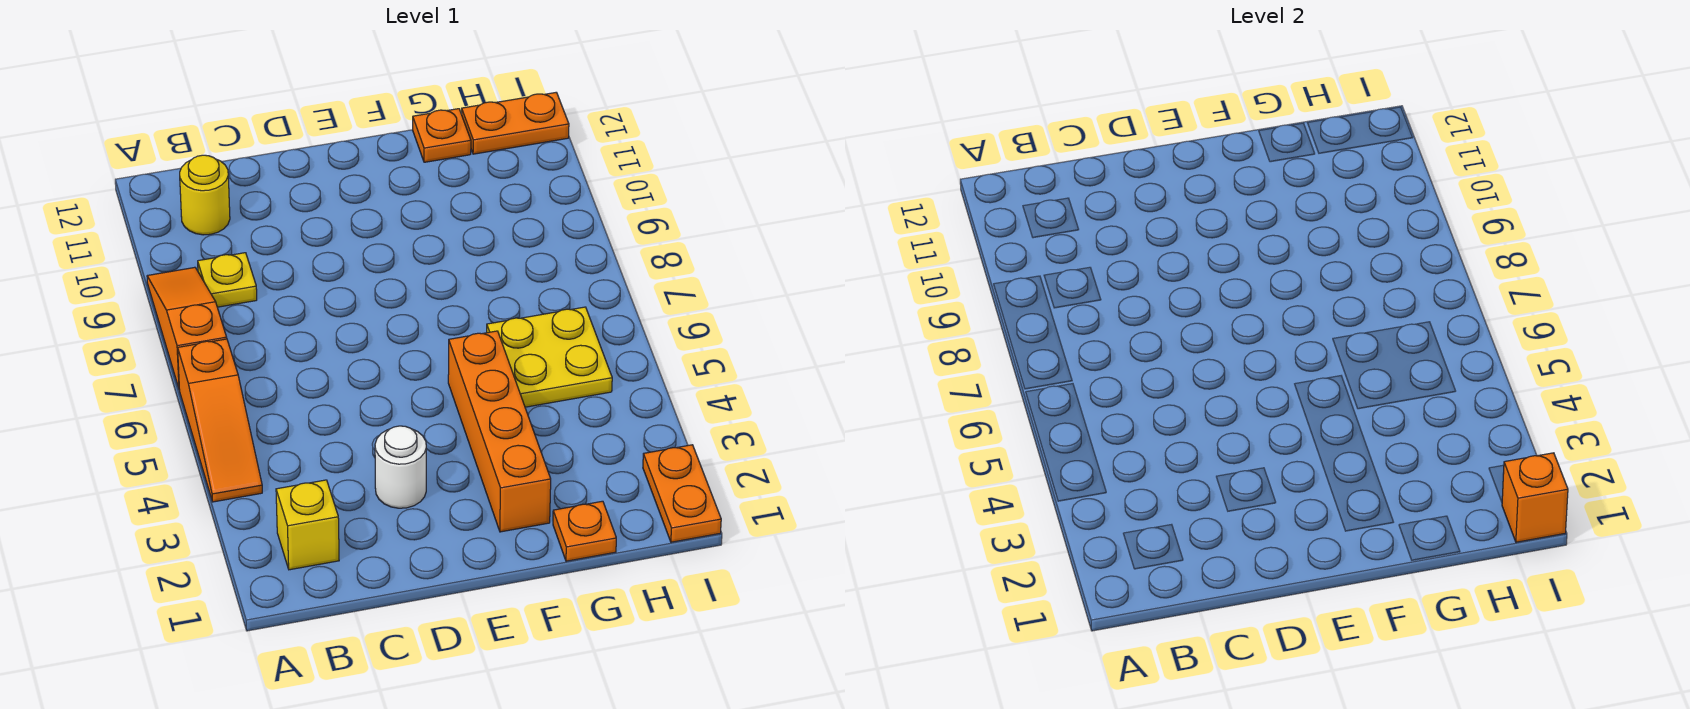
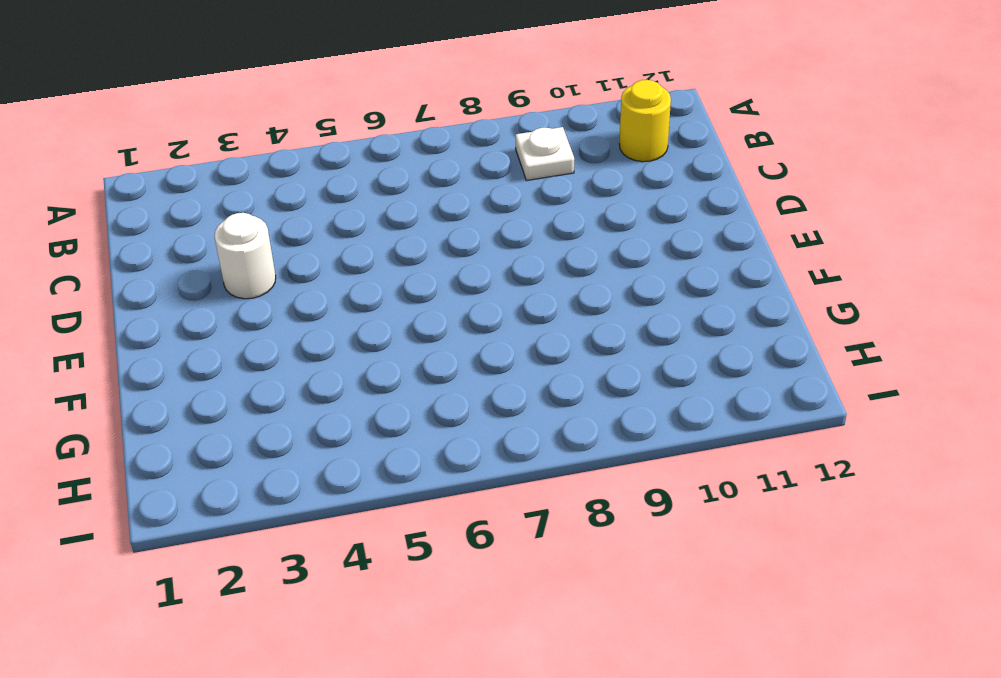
white plate B9 level 1 -> yellow plate B9 level 1
none -> orange slope A4:A6 level 1 top 6
none -> orange slope A7:A9 level 1 top 7
none -> yellow brick B2 level 1

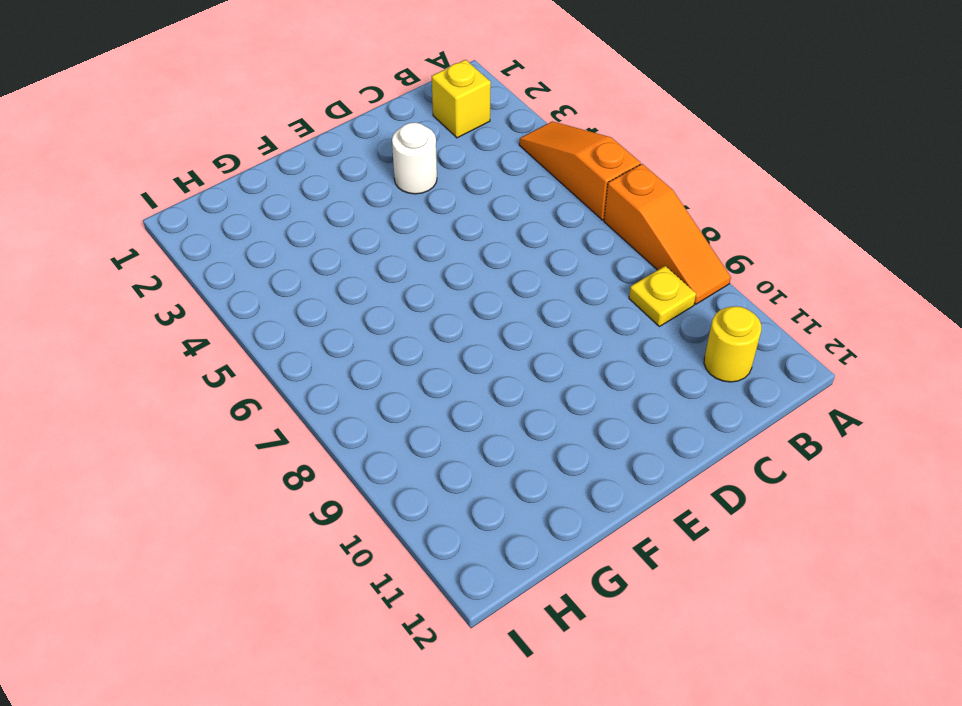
none -> orange brick F2:F5 level 1
none -> orange plate G1 level 1
none -> yellow plate G5:H6 level 1

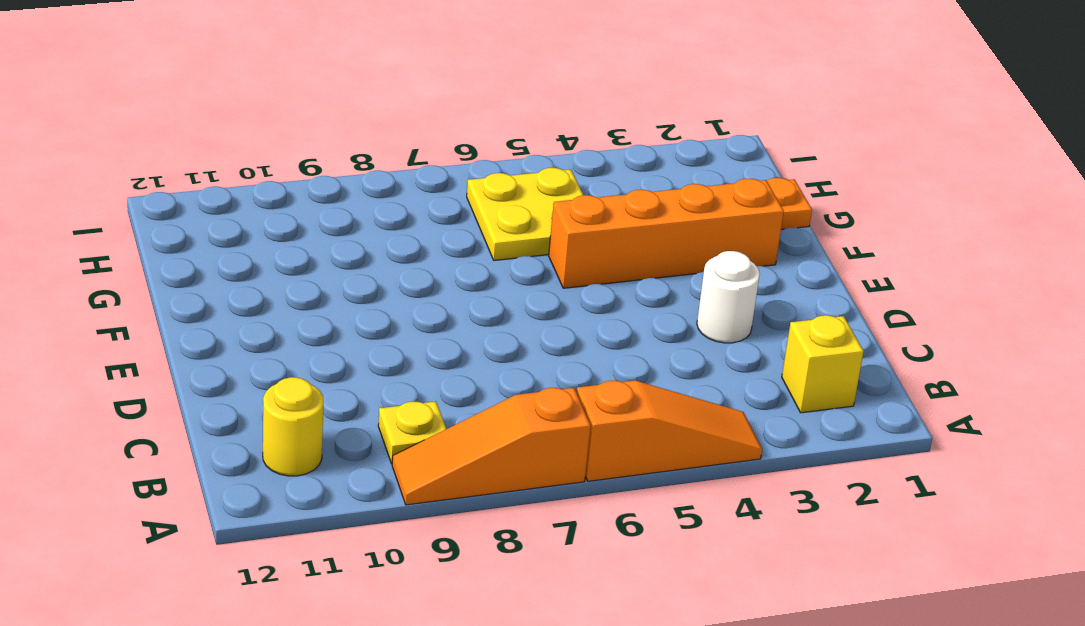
none -> orange plate G12 level 1
none -> orange plate H12:I12 level 1
none -> orange plate I1:I2 level 1

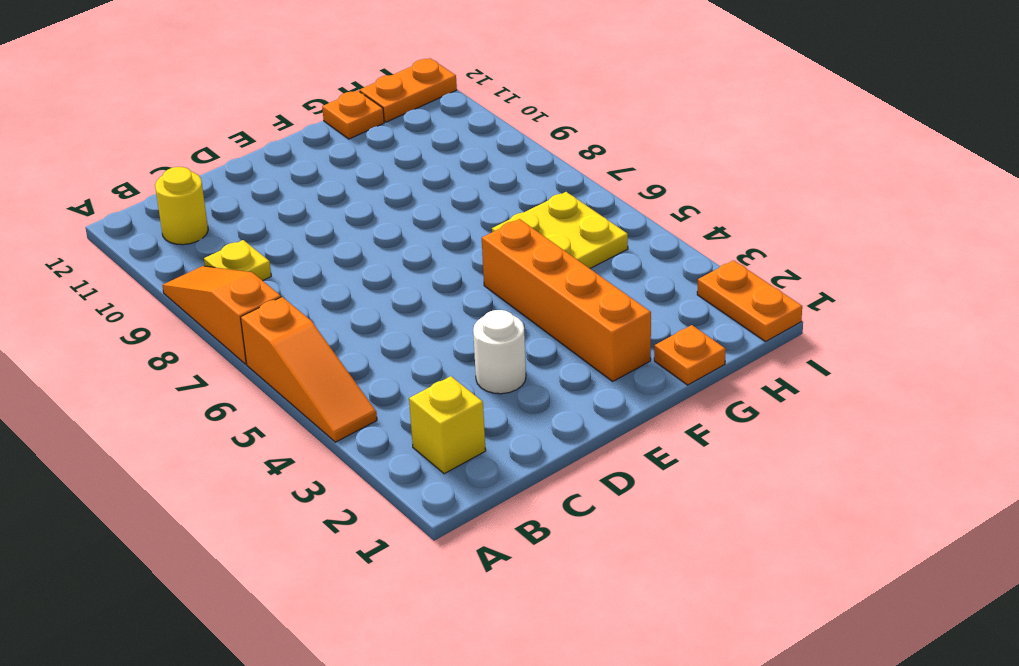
none -> orange brick I1 level 2

